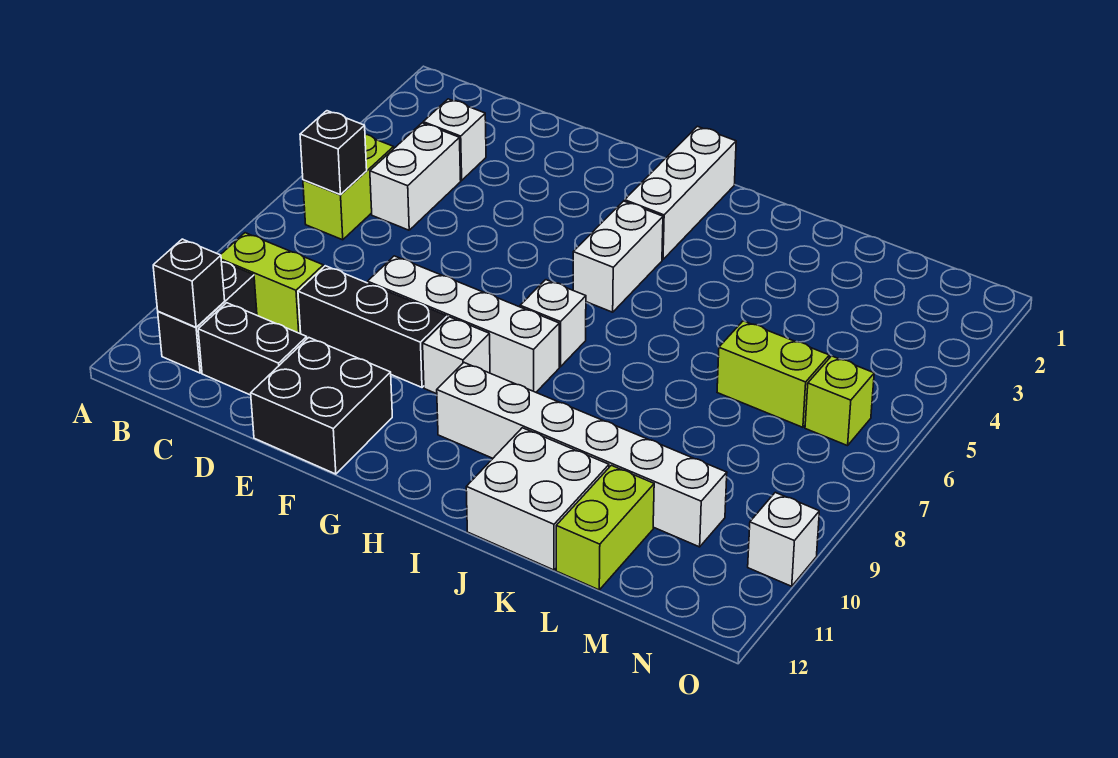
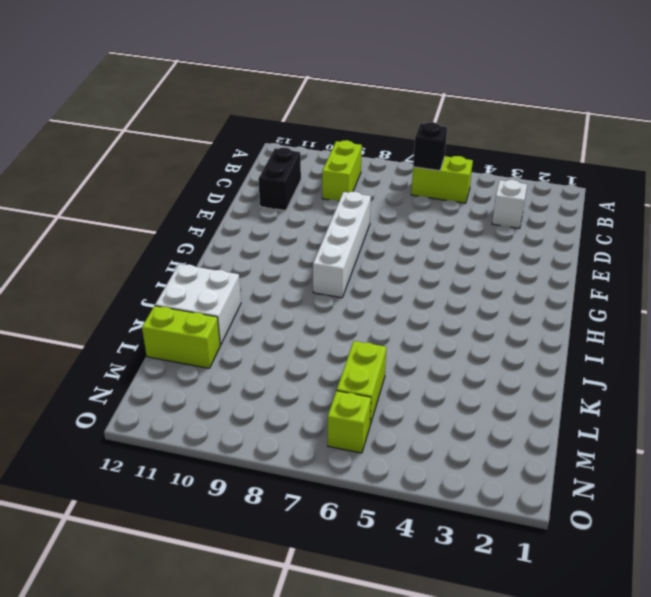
none -> black brick B10:B11 level 1
none -> white brick C4:C5 level 1
none -> black brick D9:F9 level 1

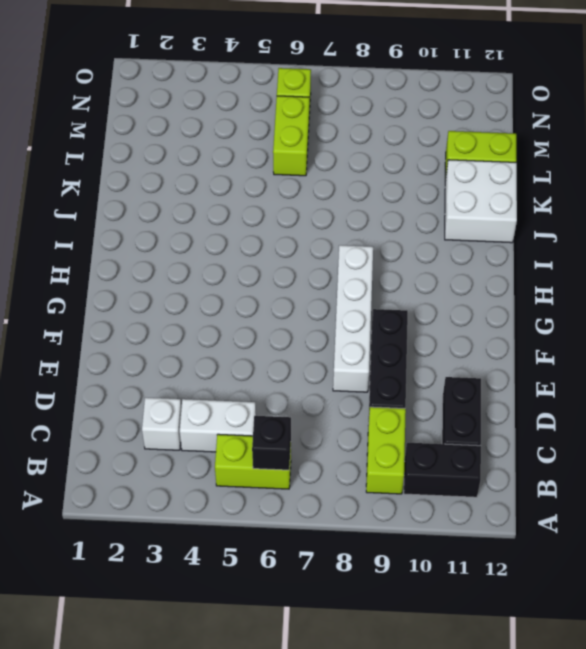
none -> black brick E11:F12 level 1
none -> white brick G9 level 1
none -> white brick H1:H3 level 1

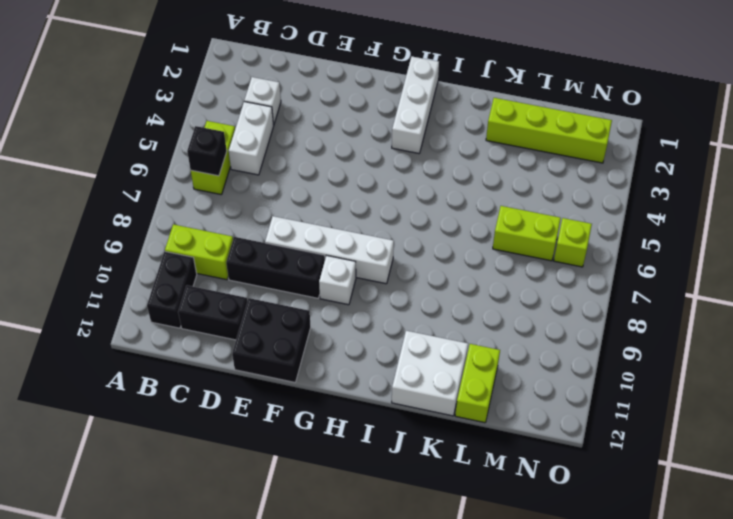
lime brick K2:N2 level 1 -> none
none -> white brick H4:H5 level 1
none -> white brick H7 level 1
none -> white brick H10:M10 level 1

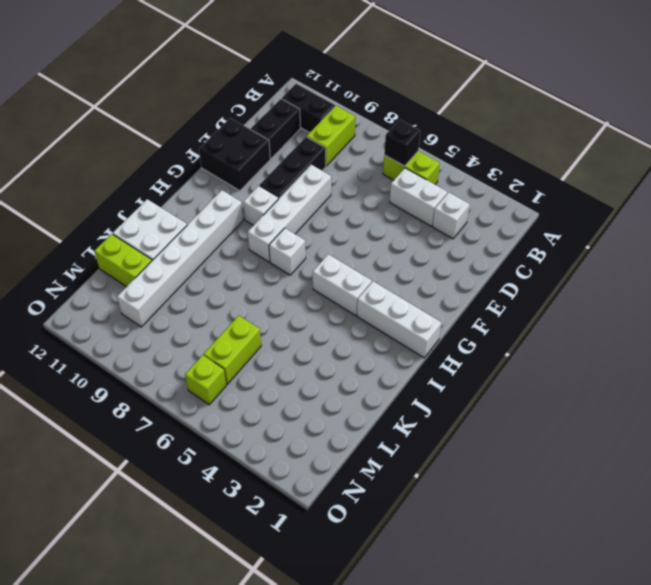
none -> white brick O10 level 1
none -> black brick B11 level 2

